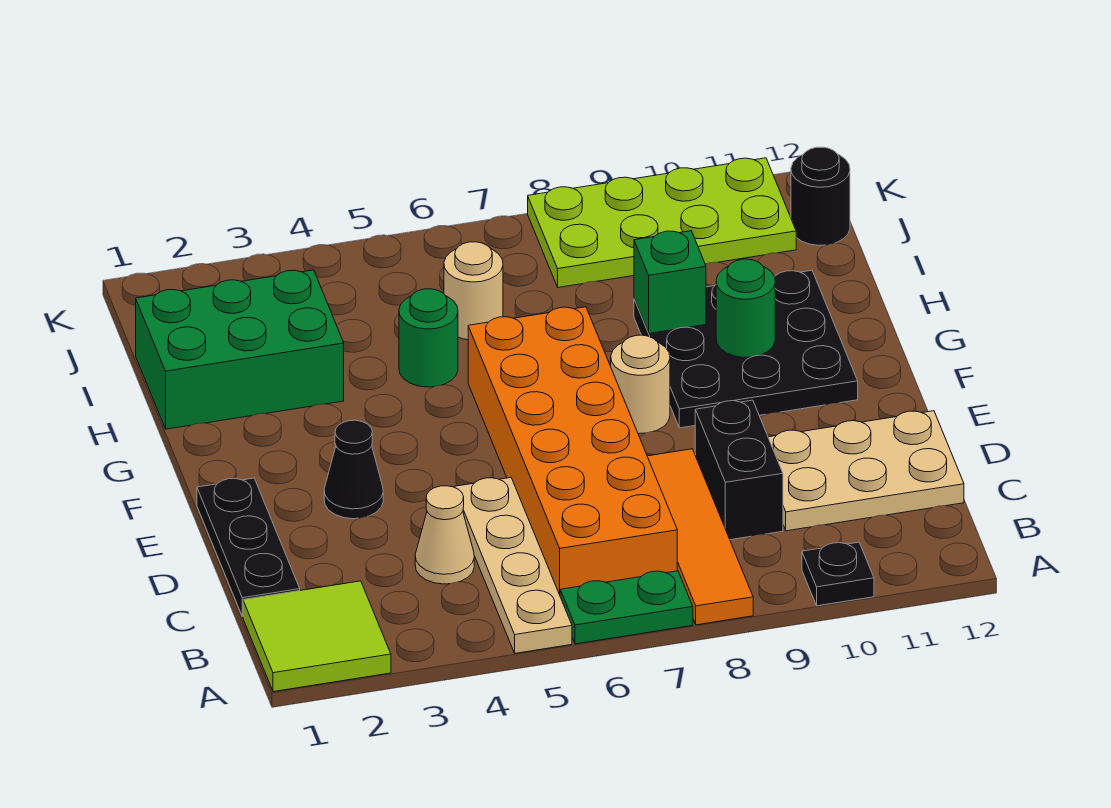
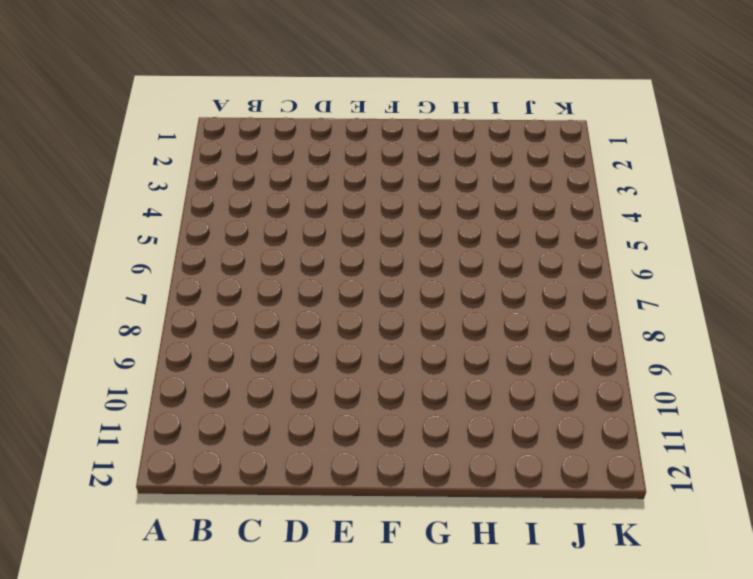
none -> lime tile A1:B2 level 1
none -> tan plate A5:D5 level 1
none -> green plate A6:A7 level 1

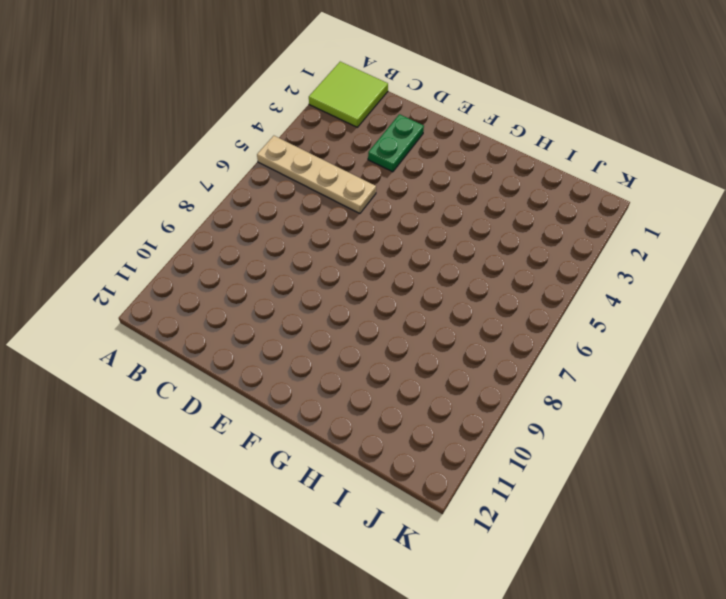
green plate D2:D3 level 1 -> green plate A6:A7 level 1
none -> orange tile A8:D8 level 1
none -> black plate A10 level 1
none -> orange brick B6:G7 level 1

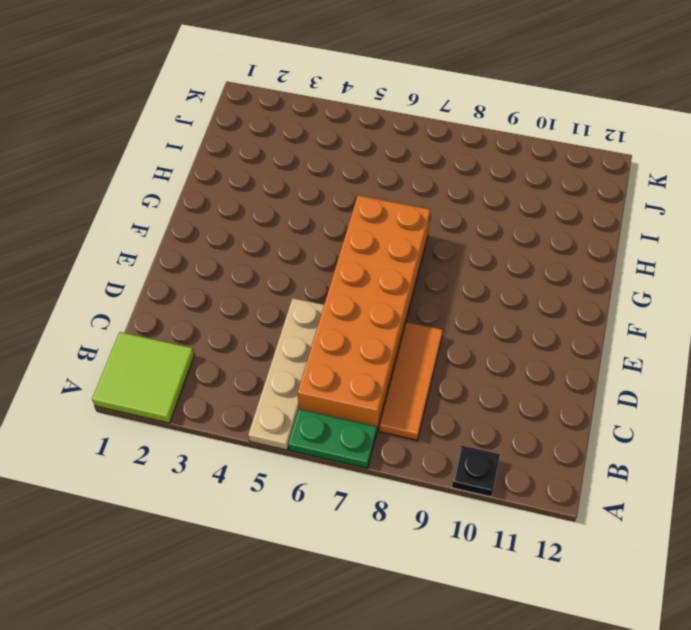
orange tile B8:D8 level 1 -> orange tile A8:D8 level 1
none -> black plate C1:E1 level 1
none -> tan cone C4 level 1
none -> black brick C9:D9 level 1

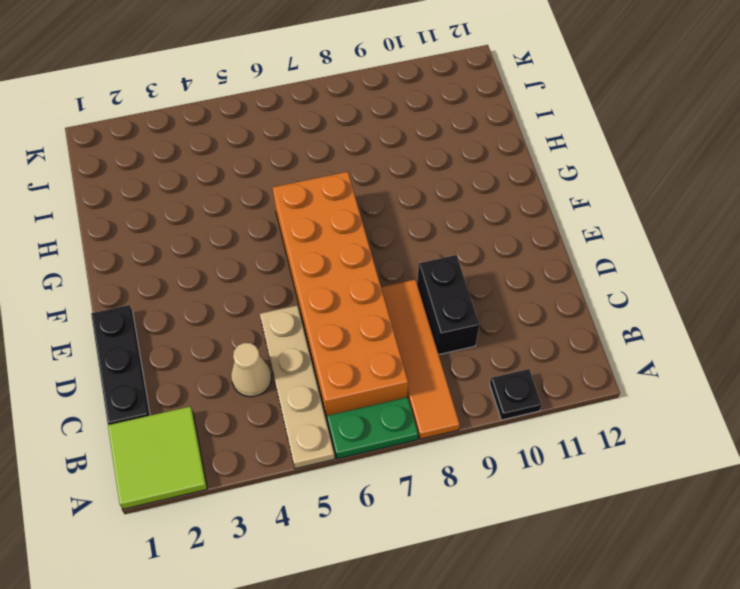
none -> tan plate C10:D12 level 1
none -> black cone E3 level 1
none -> tan round brick F8 level 1

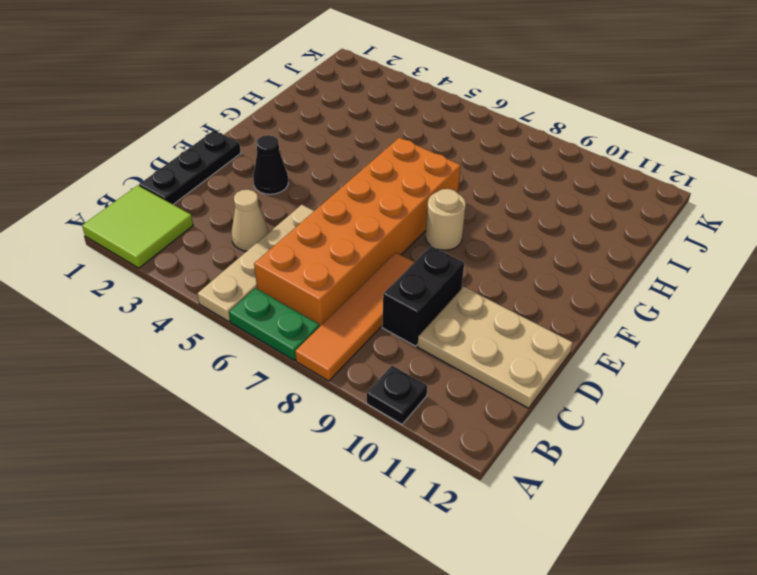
none -> black plate F9:H11 level 1
none -> green brick H1:I3 level 1
none -> green round brick H5 level 1

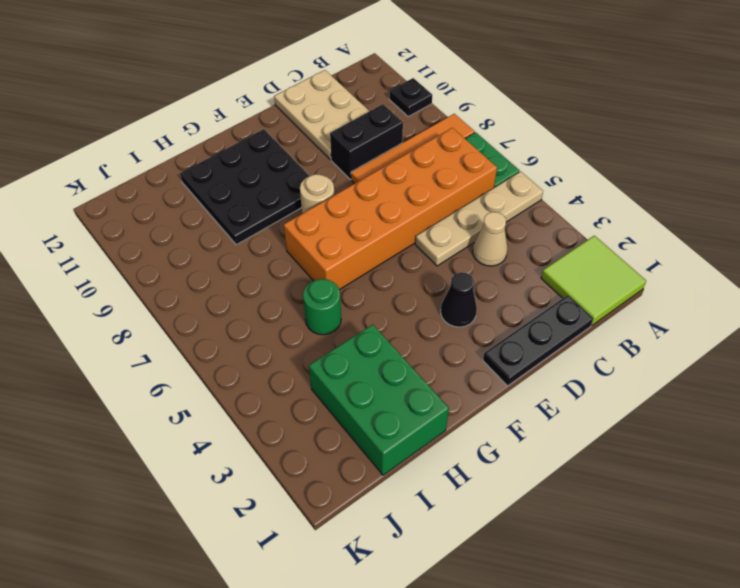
none -> tan round brick I6 level 1
none -> lime plate J8:K11 level 1
none -> black round brick J12 level 1

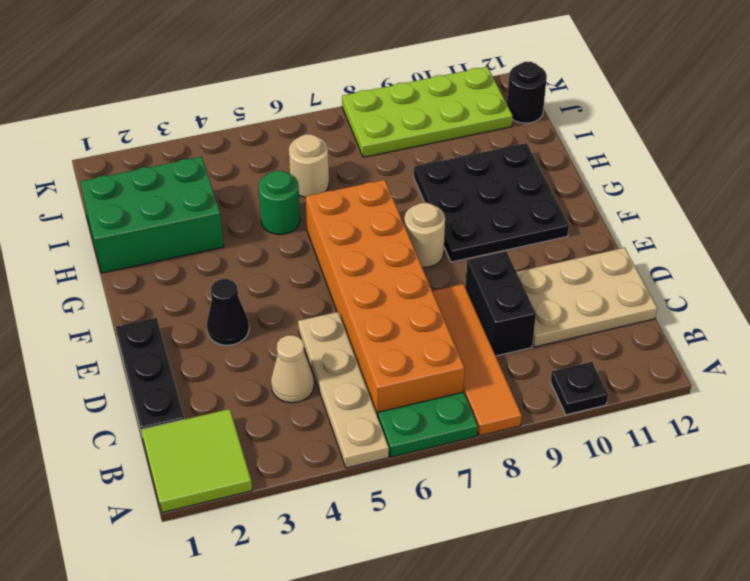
none -> green round brick G10 level 2
none -> green brick H9 level 2

